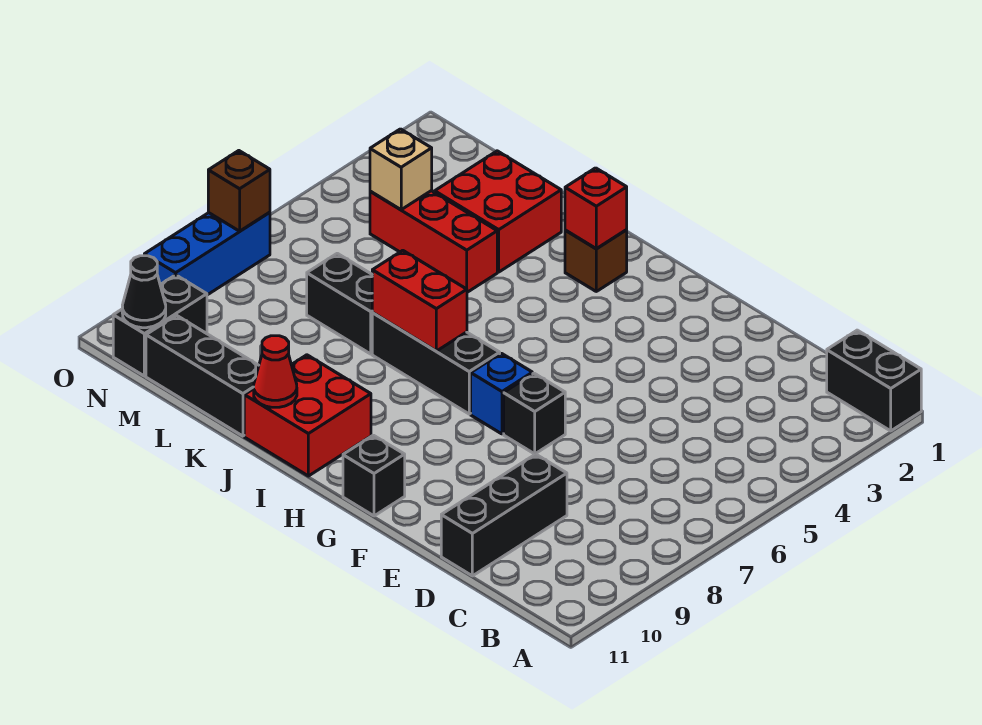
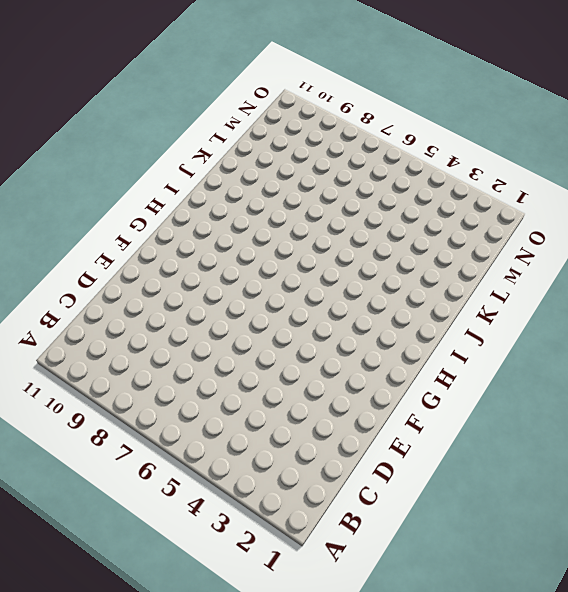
none -> black brick A1:B1 level 1
none -> black brick D9:D11 level 1
none -> black brick F7 level 1

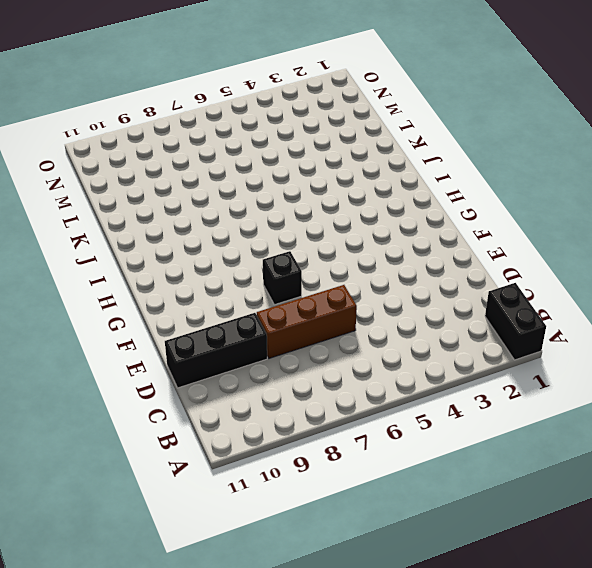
brown brick D6:D8 level 1 -> none
none -> blue brick G7 level 1
none -> black brick G11 level 1
none -> black brick H7:J7 level 1

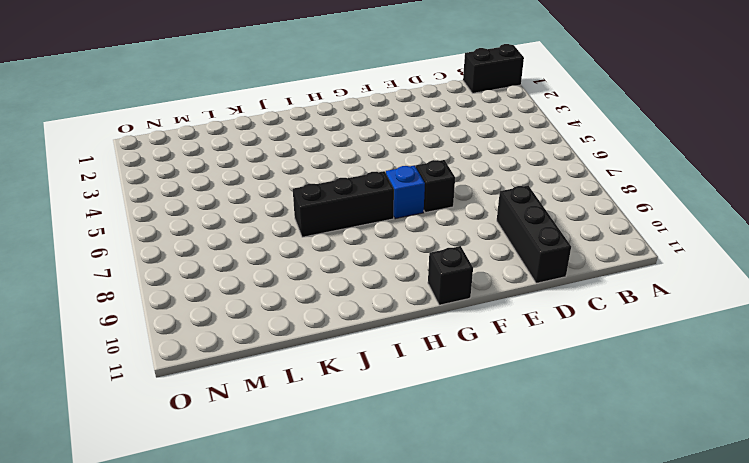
none -> brown brick I2 level 1
none -> red brick I10:J11 level 1
none -> red brick K2:L3 level 1

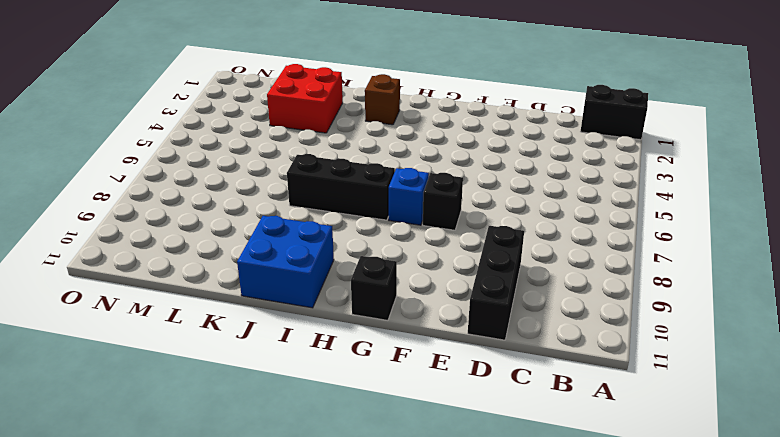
blue brick I10:J11 level 1 -> red brick I10:J11 level 1
none -> red brick K4:M4 level 1
none -> black brick K7:L7 level 1
none -> black brick K11:M11 level 1

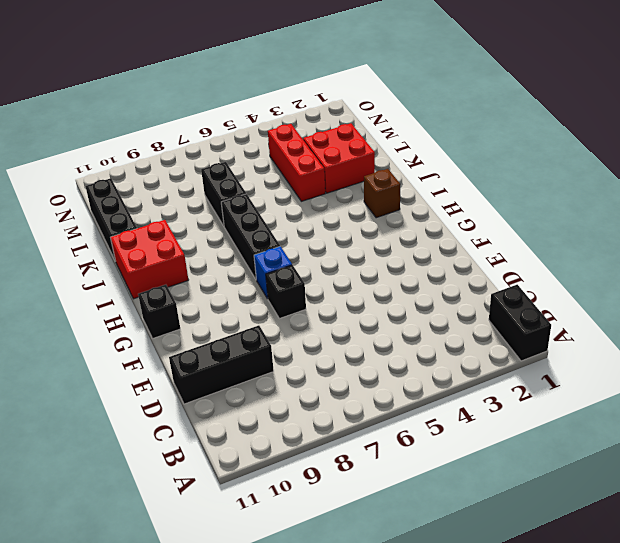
none -> black brick N10:N11 level 1
none -> blue brick O7:O9 level 1
none -> red brick I2 level 2

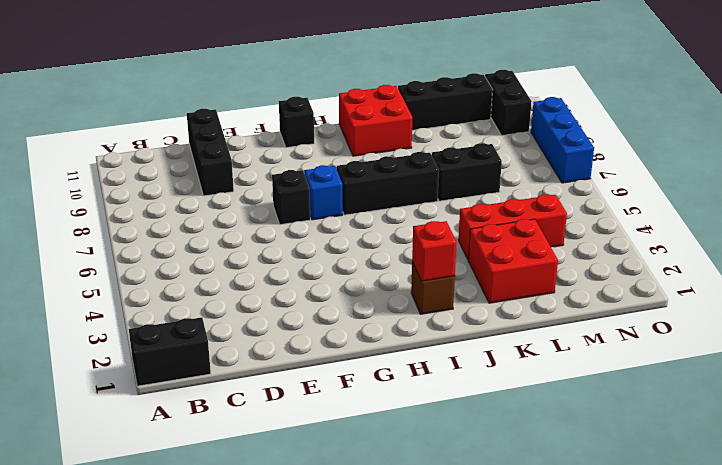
none -> red brick I7:J7 level 2
none -> red cone J11 level 2
none -> tan brick M4 level 2

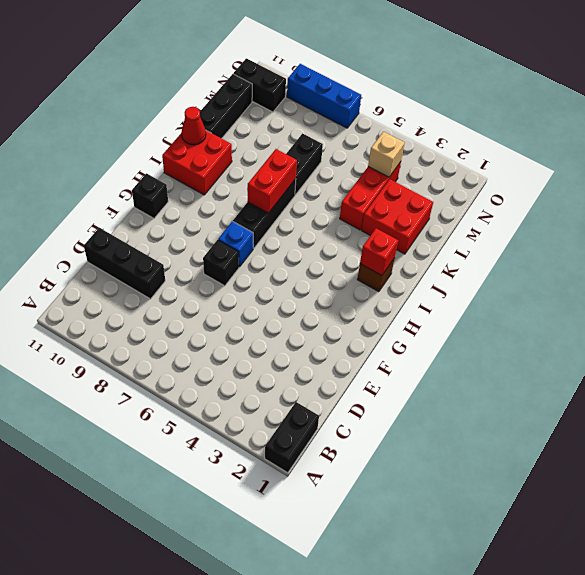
none -> black cone N11 level 2
none -> brown brick O7 level 2

